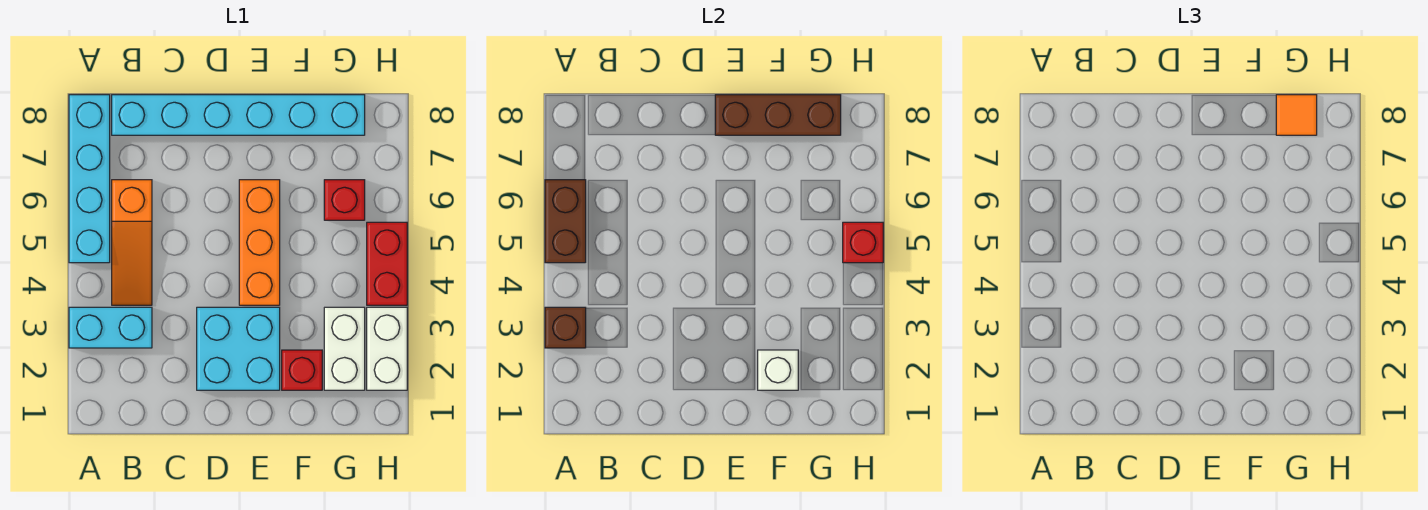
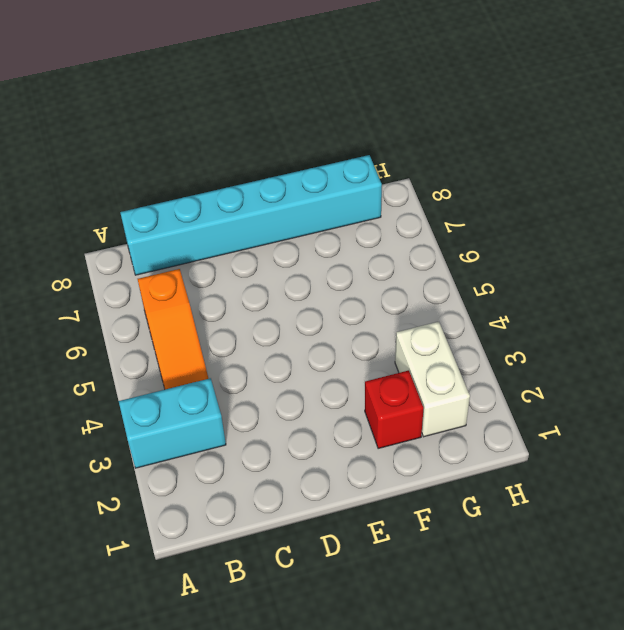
none -> cyan brick A5:A8 level 1
none -> cyan brick D2:E3 level 1
none -> orange brick E4:E6 level 1

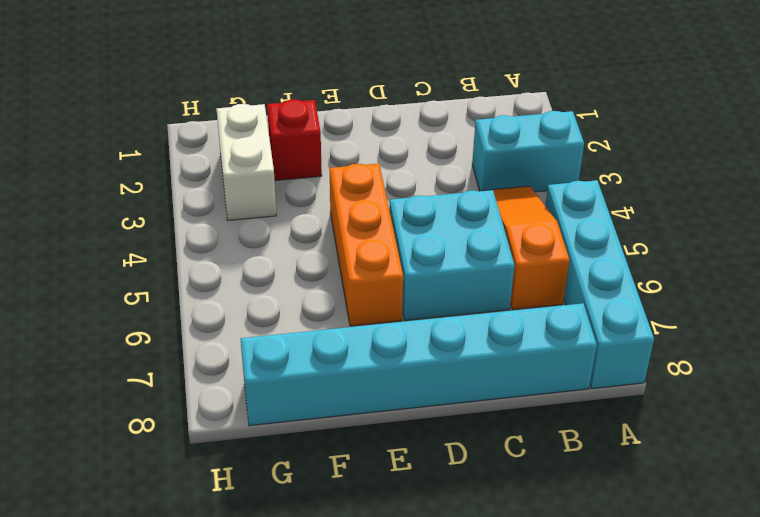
cyan brick C5:D6 level 1 -> cyan brick D2:E3 level 1
none -> red brick G6 level 1
none -> white brick H2:H3 level 1
none -> red brick H4:H5 level 1

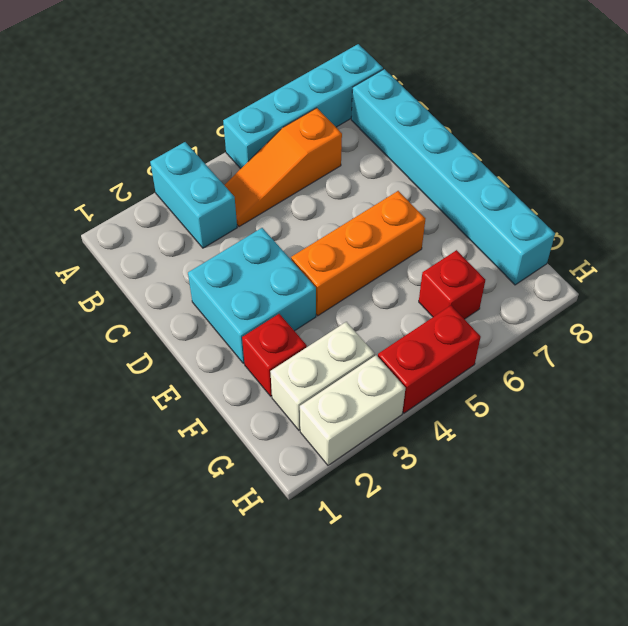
none -> brown brick A3 level 2
none -> brown brick A5:A6 level 2
none -> brown brick E8:G8 level 2

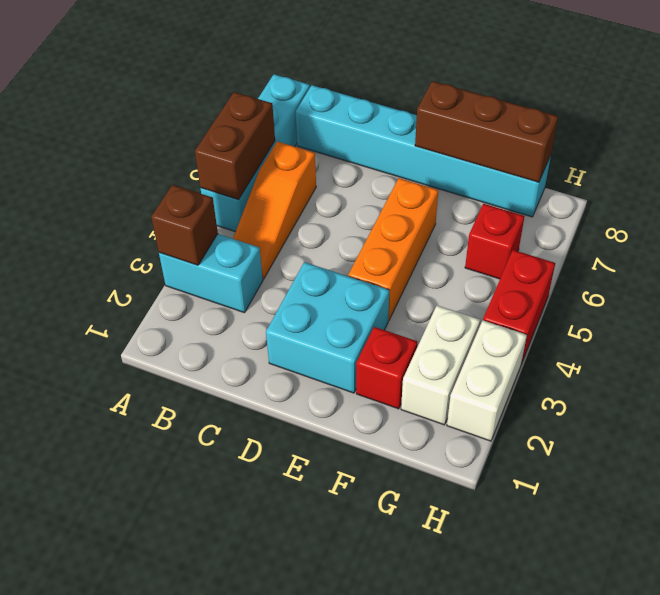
none -> white brick F2 level 2
none -> red brick H5 level 2
none -> orange tile G8 level 3

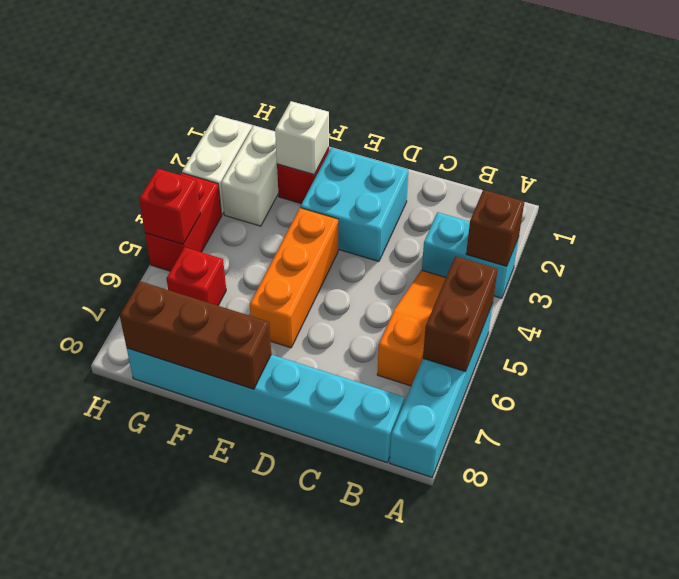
none -> orange tile G8 level 3

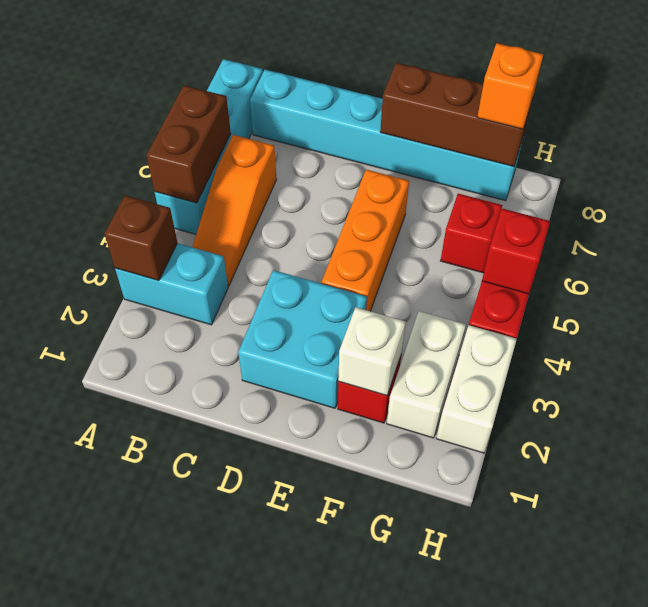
orange brick G8 level 3 -> orange tile G8 level 3

